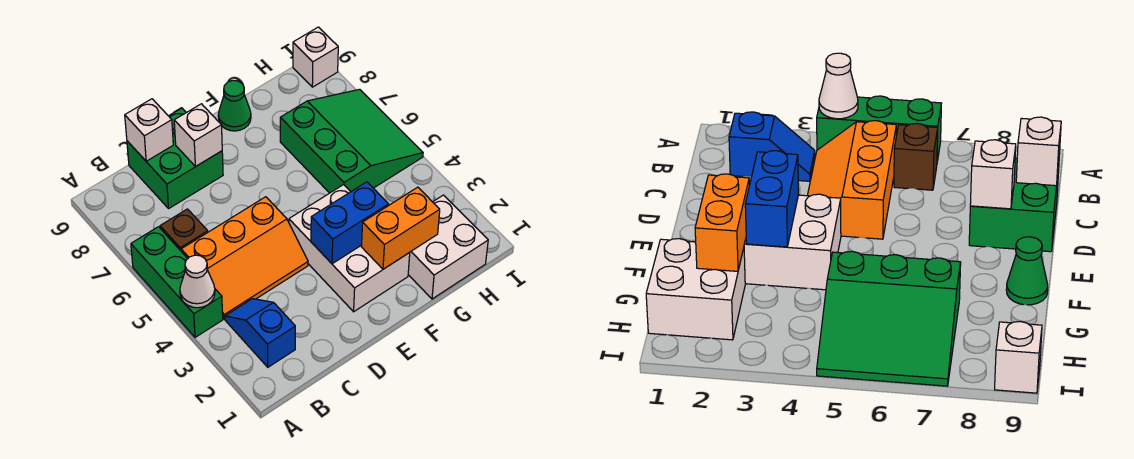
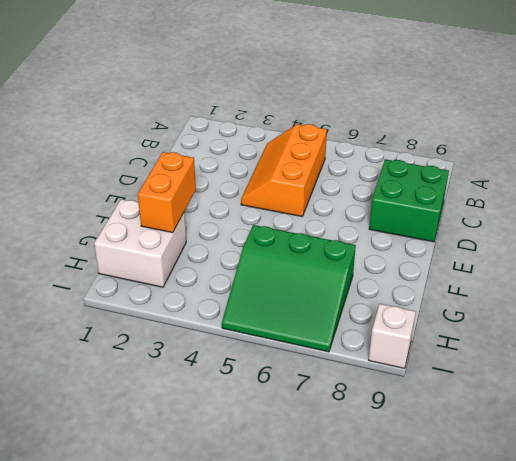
none -> green brick A4:A6 level 1
none -> blue slope B2:B3 level 1 top 2
none -> brown brick B6 level 1

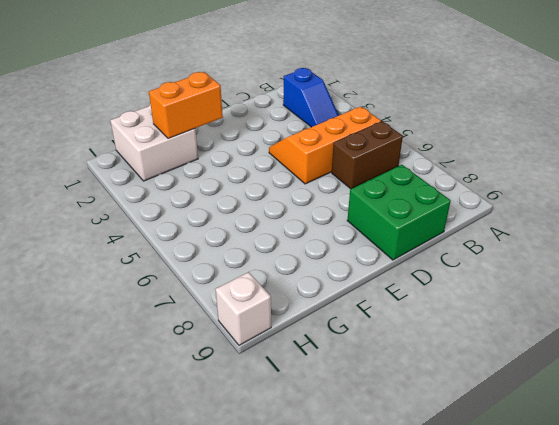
brown brick B6:C6 level 1 -> brown brick B6 level 1
none -> green brick A4:A6 level 1
none -> white brick E2:F4 level 1
none -> green cone F9 level 1

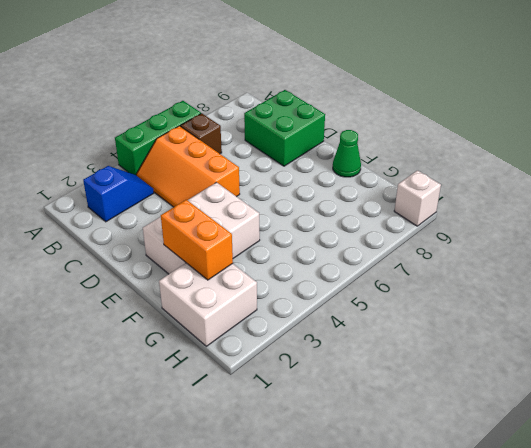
none -> green slope G5:I7 level 1 top G
none -> white cone A4 level 2
none -> white brick C9 level 2

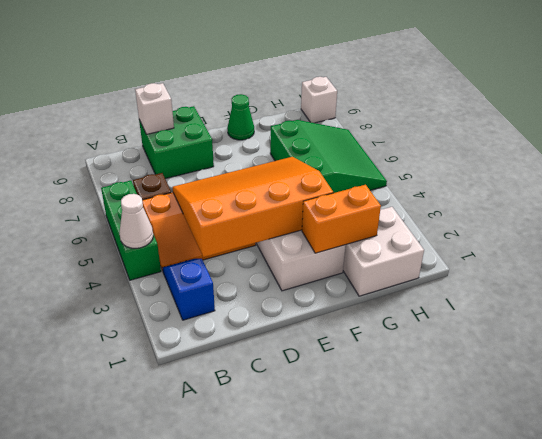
orange slope C3:F5 level 2 top 3 -> blue brick E3:F3 level 2
none -> white brick D8 level 2

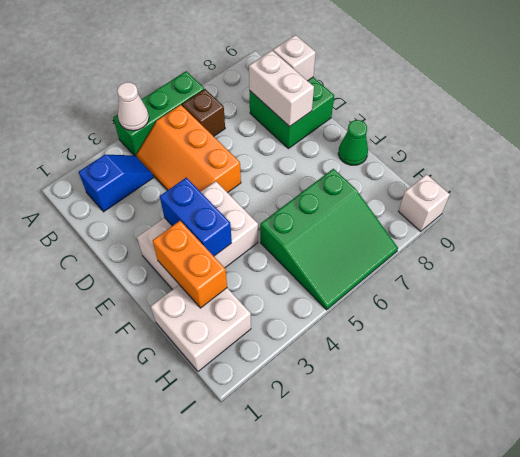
white brick C8:D8 level 2 -> white brick D8 level 2

